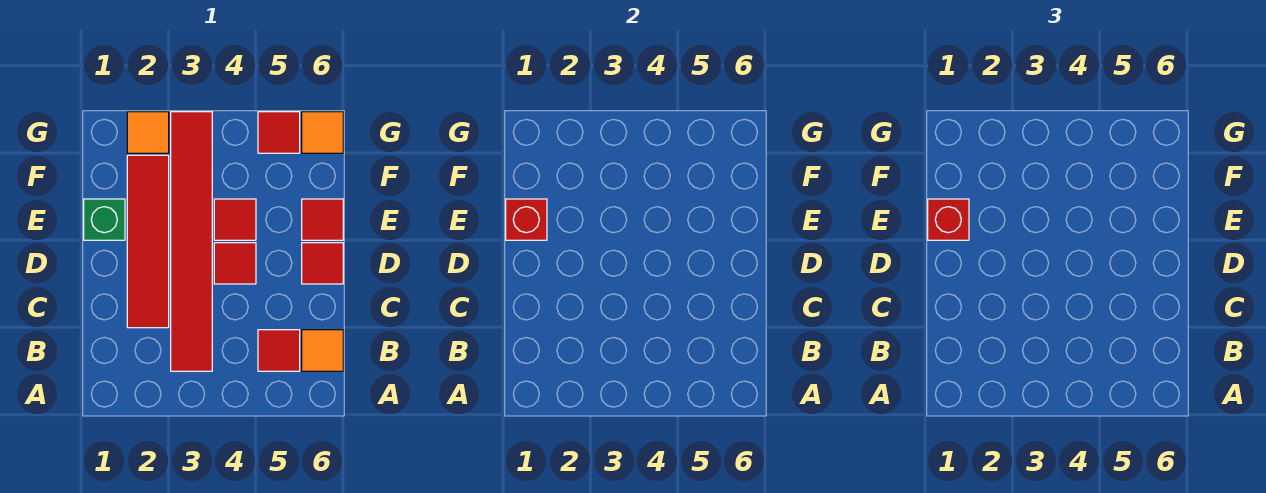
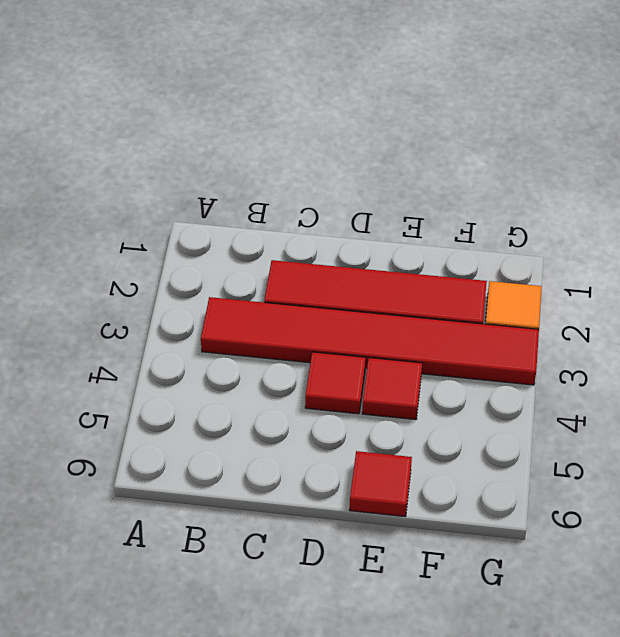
none -> red tile B5 level 1
none -> orange tile B6 level 1
none -> red tile D6 level 1

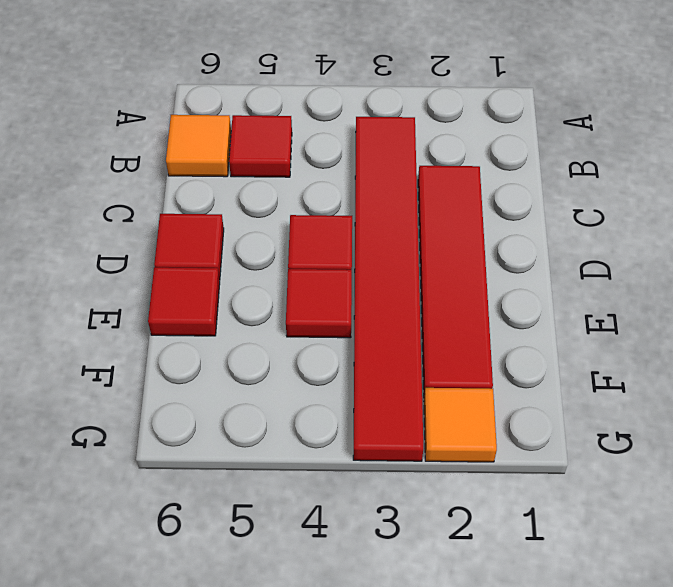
none -> green brick E1 level 1
none -> red tile G5 level 1
none -> orange tile G6 level 1

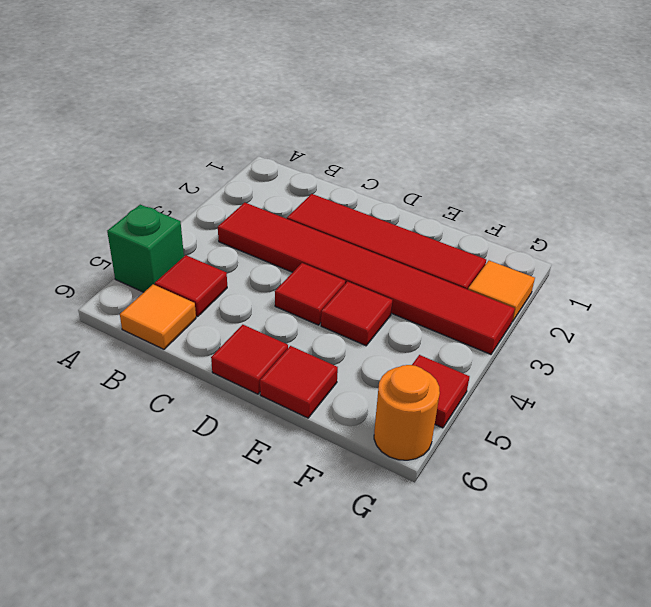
green brick A5 level 1 -> green brick E1 level 1
orange round brick G6 level 1 -> orange tile G6 level 1
none -> red brick E1 level 2
none -> red brick E1 level 3

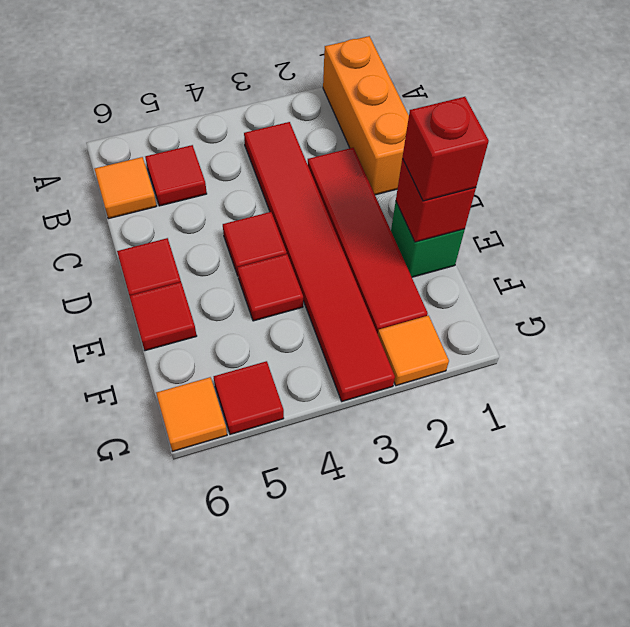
orange brick A1:C1 level 1 -> none

